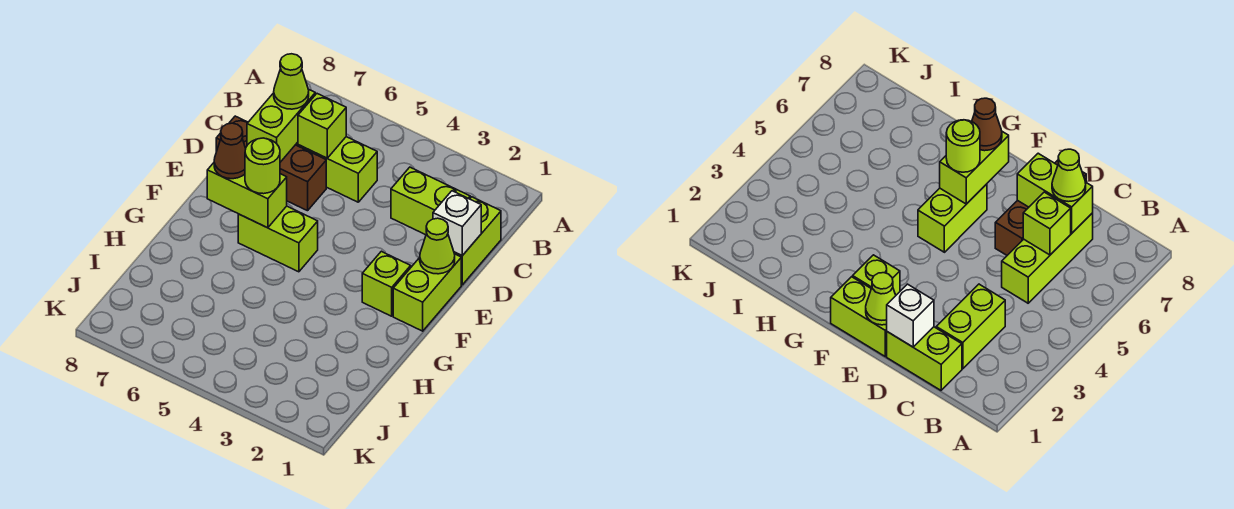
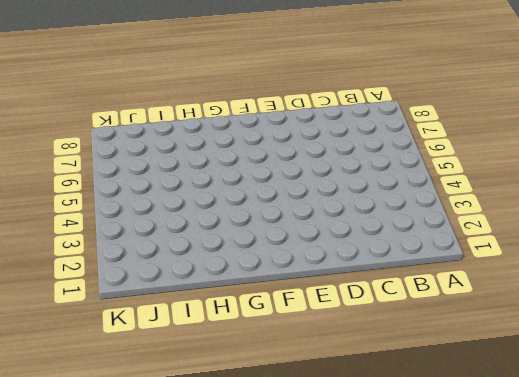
none -> lime brick C1:D1 level 1
none -> lime brick C2:C3 level 1
none -> lime brick C5:C7 level 1

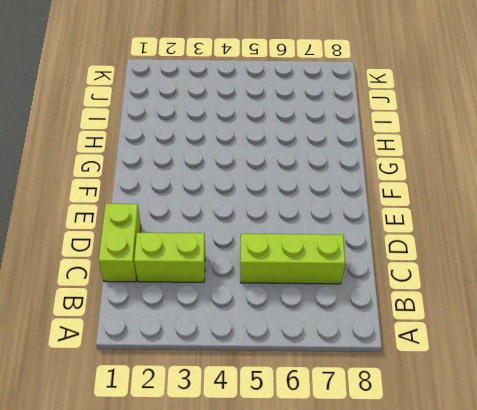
none -> brown brick D6:D8 level 1
none -> lime brick E1:F1 level 1
none -> lime brick F2 level 1

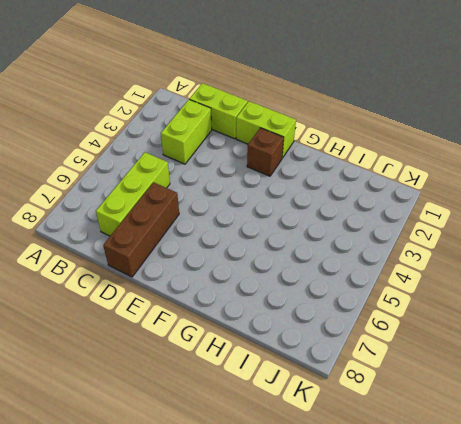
brown brick F2 level 1 -> lime brick F2 level 1
none -> lime brick F5:F6 level 1
none -> lime brick C6 level 2
none -> lime brick C7:D7 level 2

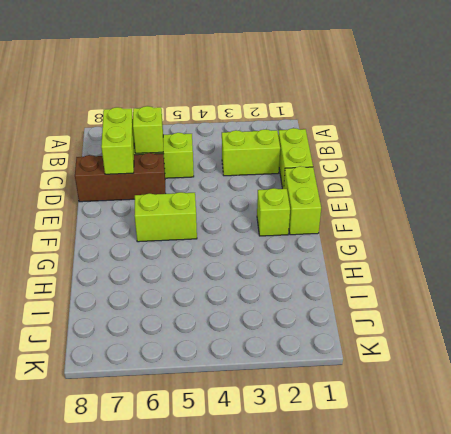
none -> white brick D1 level 2
none -> lime cone E1 level 2
none -> lime brick F6:F7 level 2

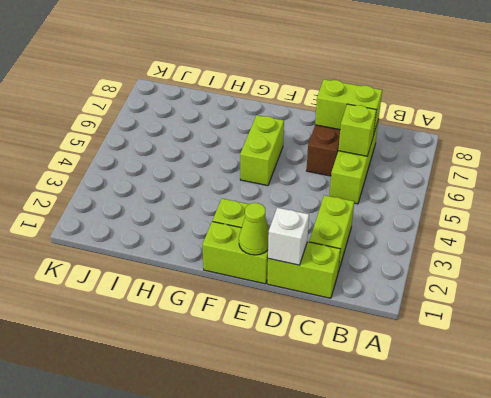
none -> lime brick F6:F7 level 2
none -> lime cone C7 level 3
none -> lime round brick F6 level 3

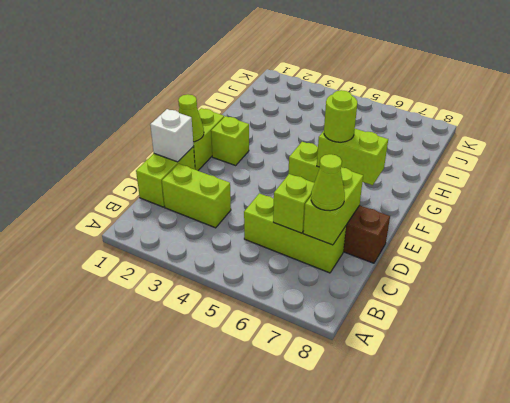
none -> brown cone F7 level 3

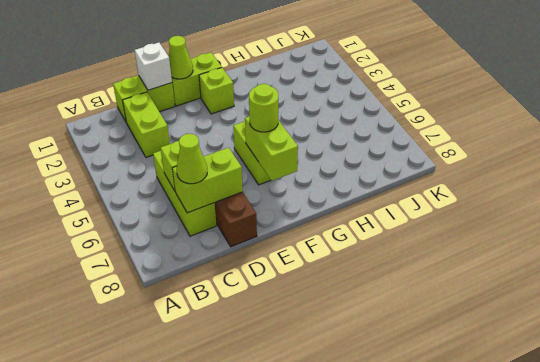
none -> brown cone F7 level 3

